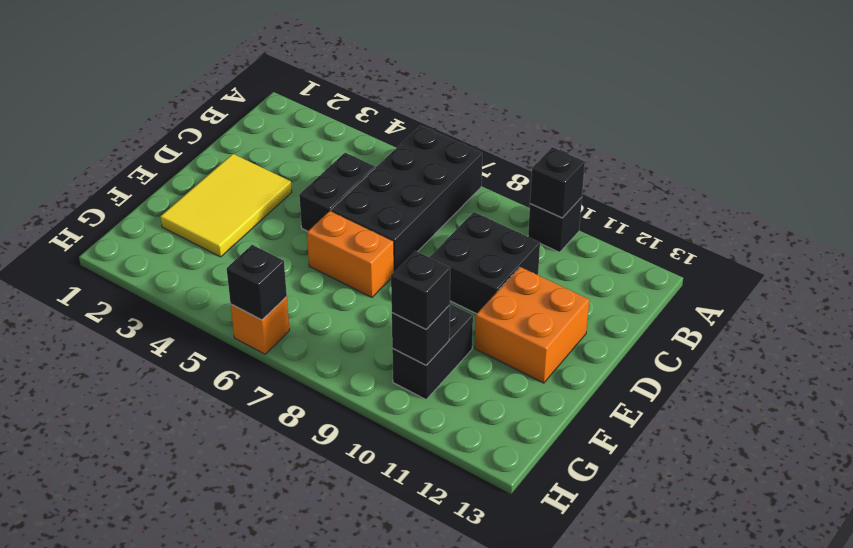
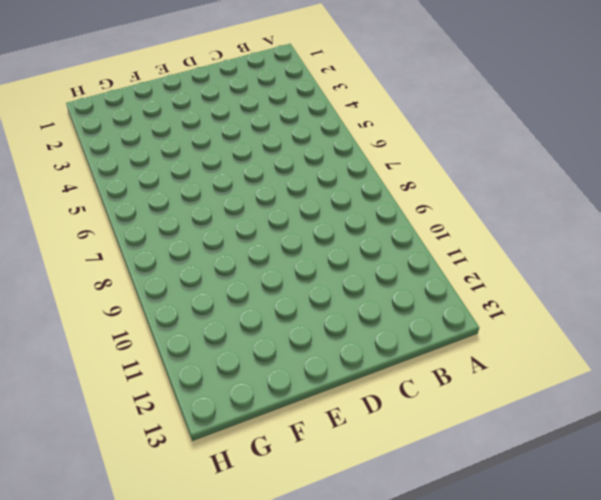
none -> black brick A6:D7 level 1
none -> black brick A10 level 1
none -> black brick C5:D5 level 1

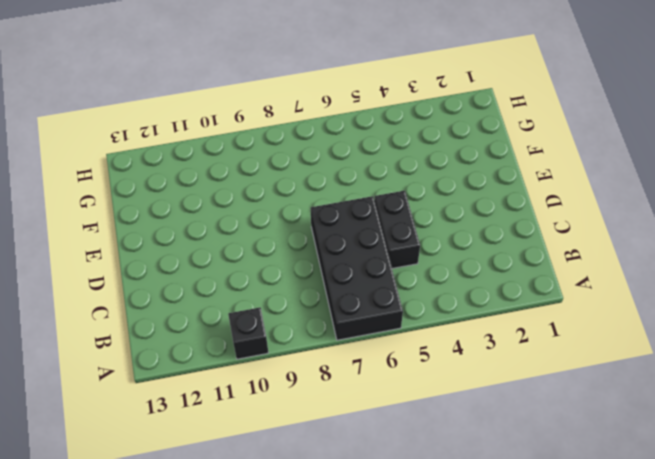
none -> black brick C9:D10 level 1
none -> yellow tile D2:F3 level 1
none -> orange brick D11:E12 level 1

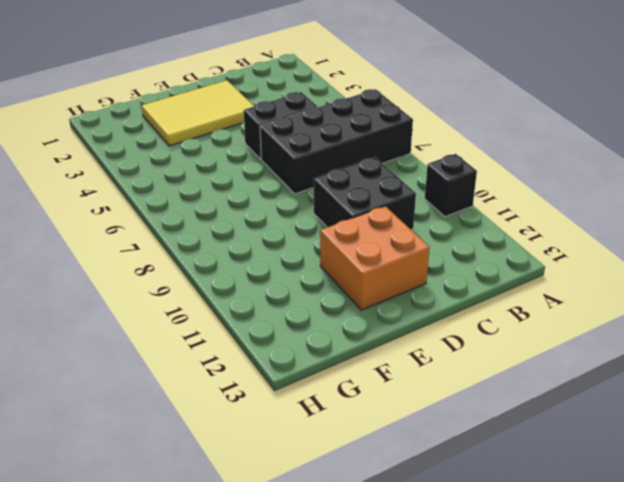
none -> orange brick E6:E7 level 1
none -> black brick F10:G10 level 1
none -> orange brick H6 level 1

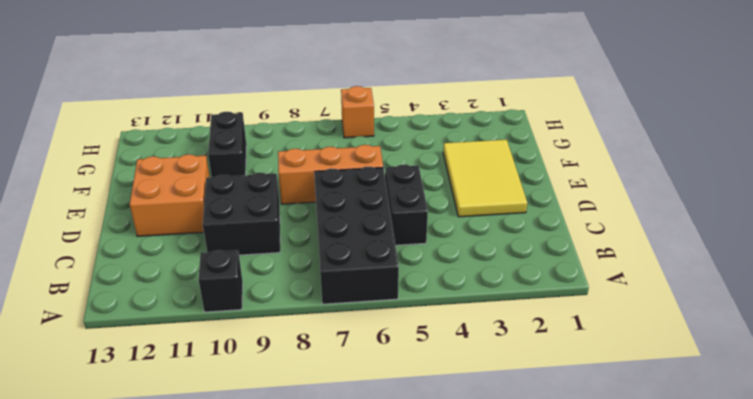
orange brick E6:E8 level 1 -> orange brick E6:E7 level 1
none -> black brick A10 level 2
none -> black brick G10 level 2
none -> black brick H6 level 2

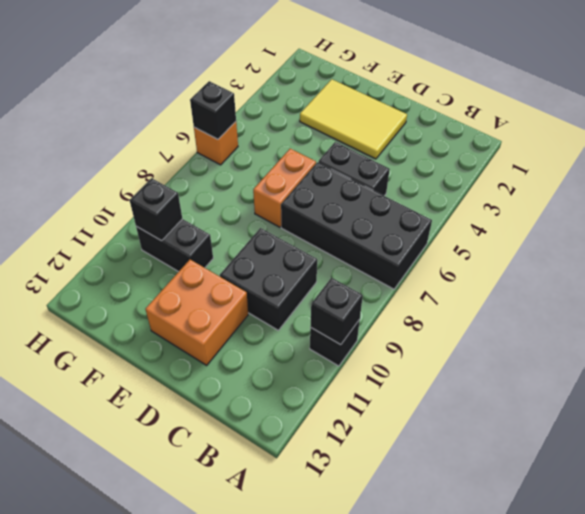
none -> black brick G10 level 3

